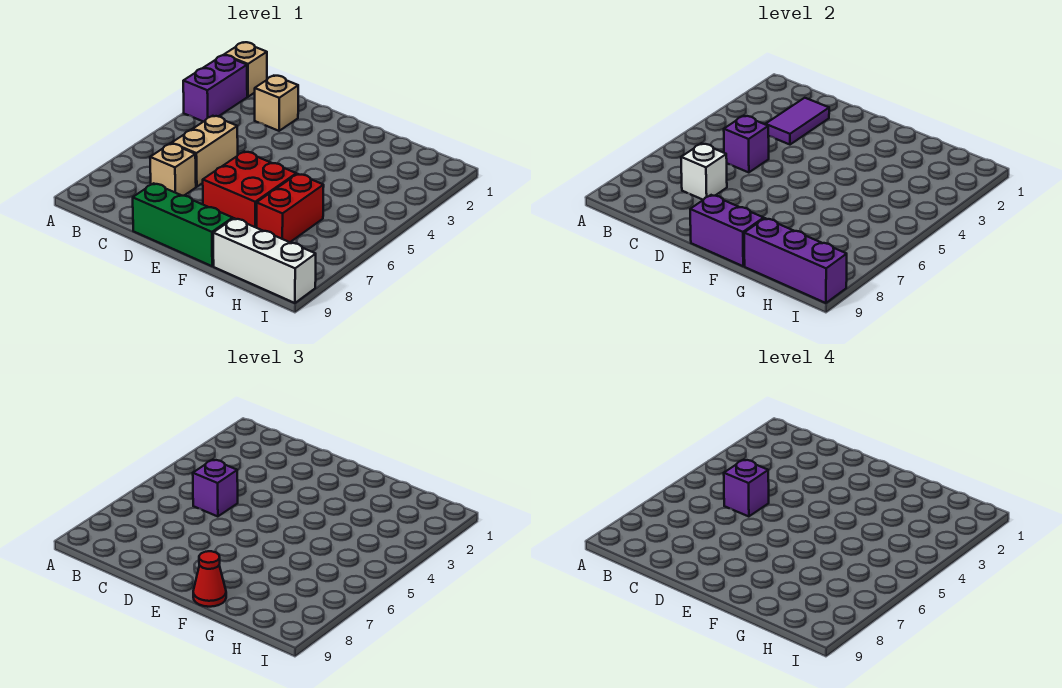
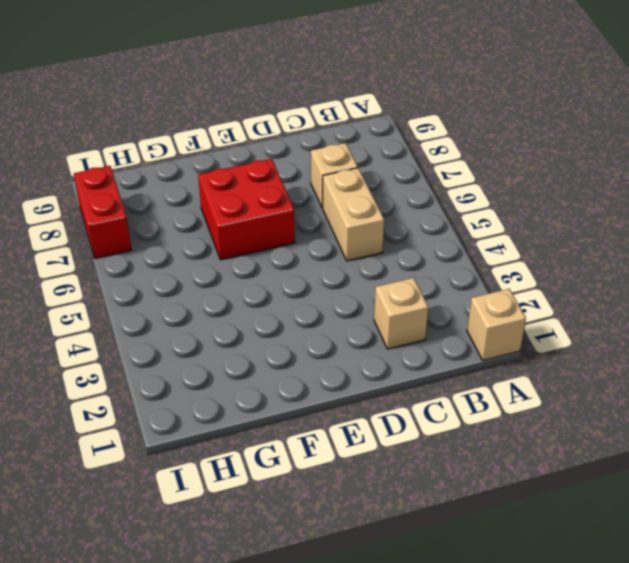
red brick I7:I8 level 1 -> red brick G6:G7 level 1
none -> purple brick A2:A3 level 1
none -> green brick D9:F9 level 1
none -> white brick G9:I9 level 1

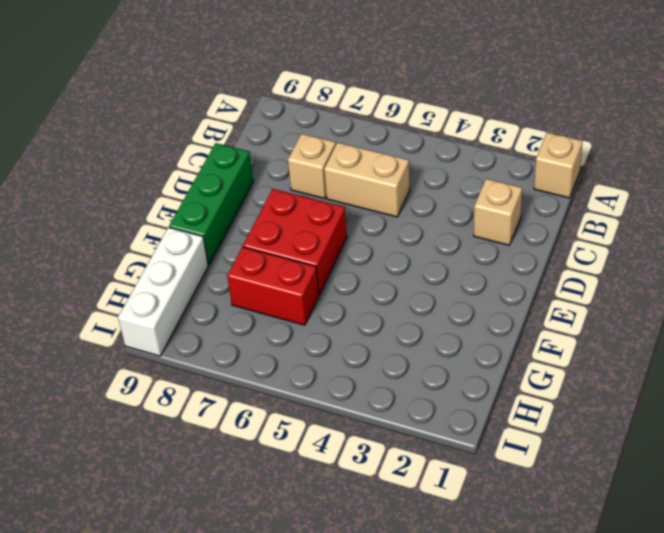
none -> purple brick A2:A3 level 1
none -> purple tile C2:C3 level 2
none -> purple brick C5 level 2

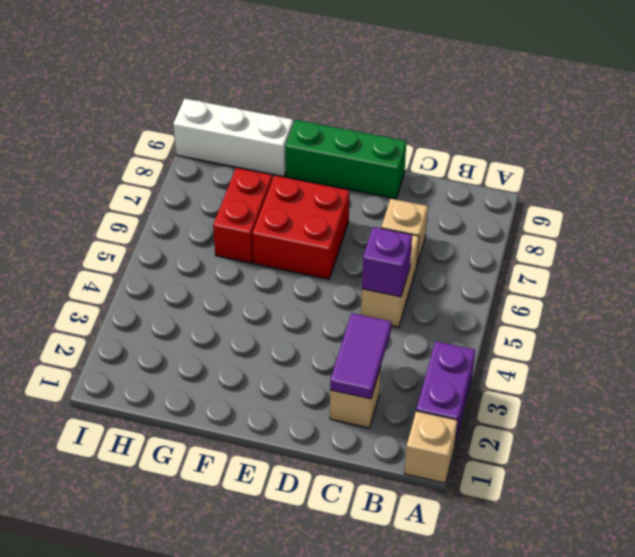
none -> white brick C7 level 2
none -> purple brick E9:F9 level 2
none -> purple brick G9:I9 level 2

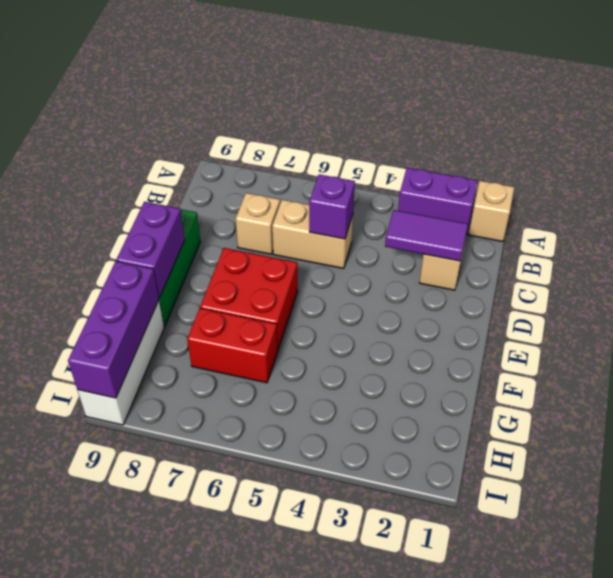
none -> white brick C7 level 2
none -> purple brick C5 level 3
none -> red cone F9 level 3

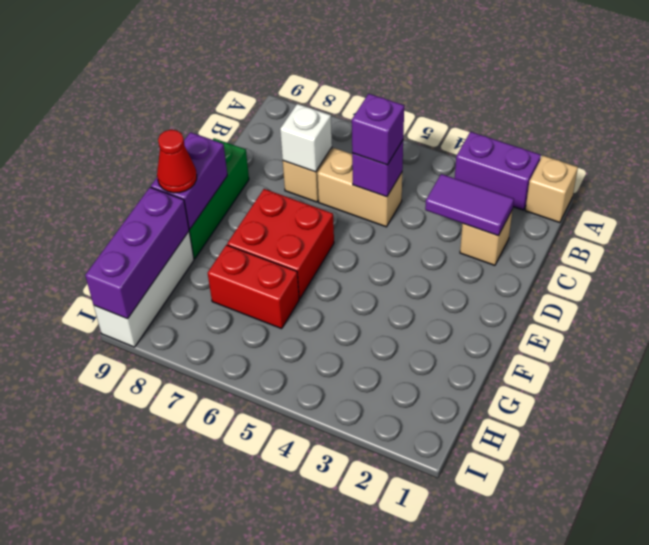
none -> purple brick C5 level 4

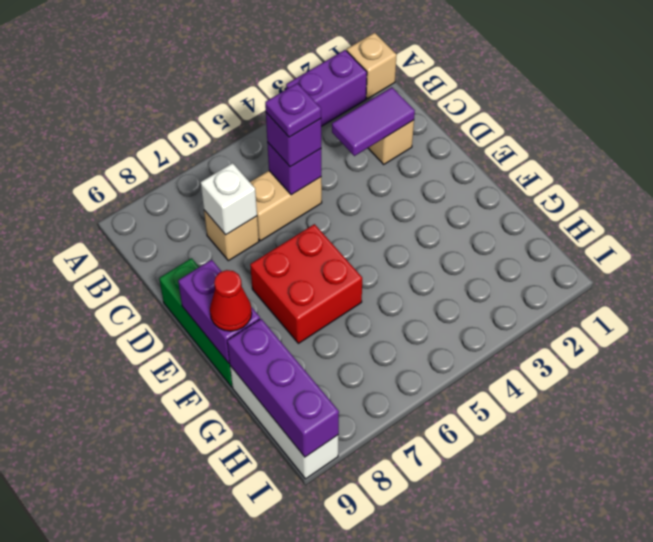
purple plate C5 level 4 -> purple brick C5 level 4
none -> red brick G6:G7 level 1

